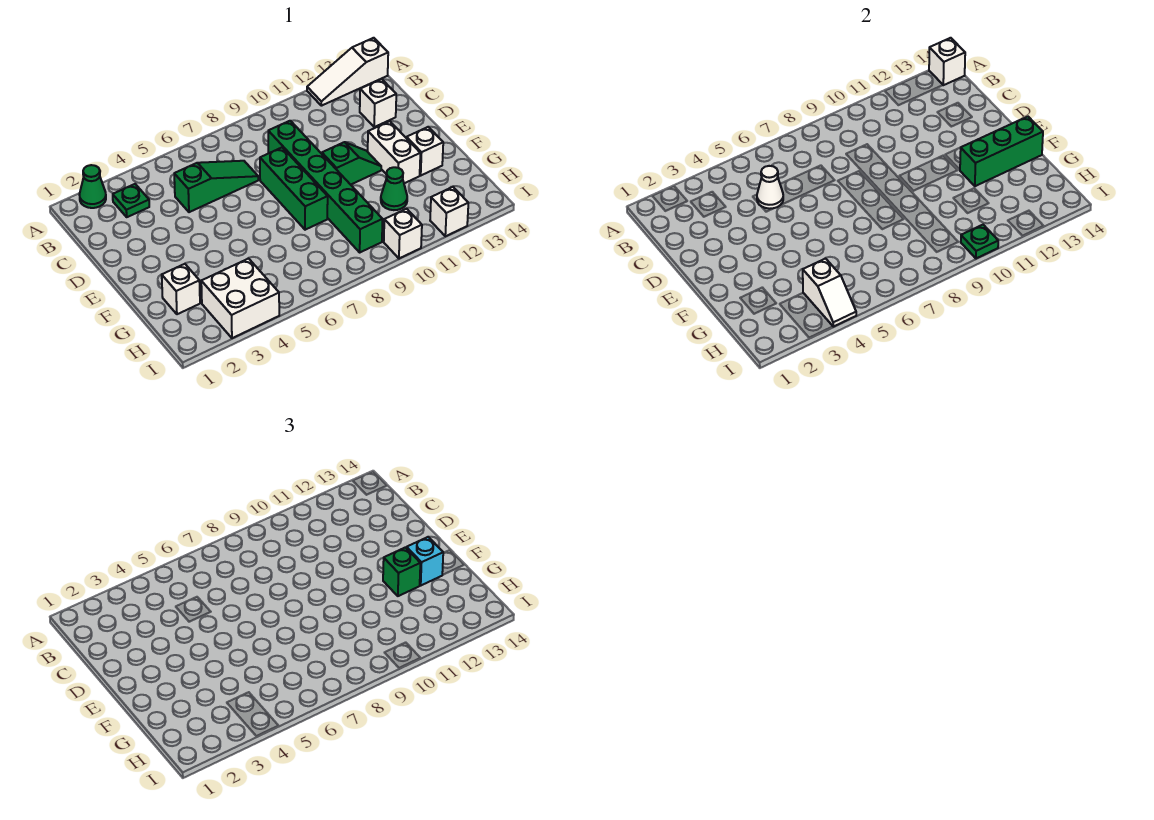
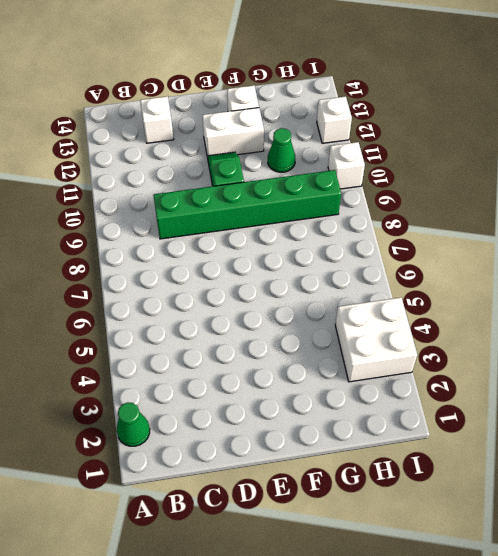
none -> white slope A12:A14 level 1 top 14
none -> green plate B3 level 1
none -> green slope C5:C7 level 1 top 5

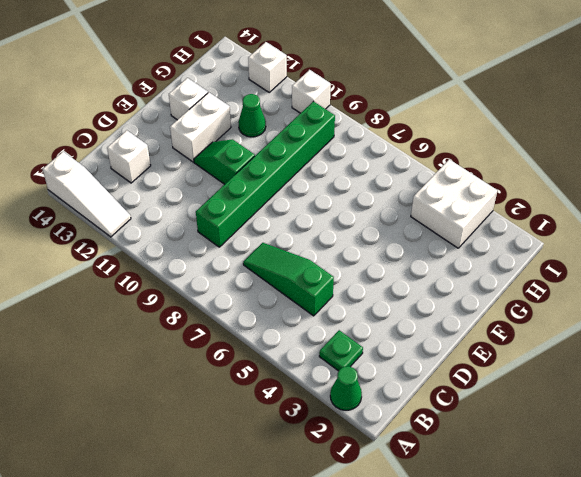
none -> green brick D8:F8 level 1
none -> white brick G2 level 1
none -> white brick A14 level 2

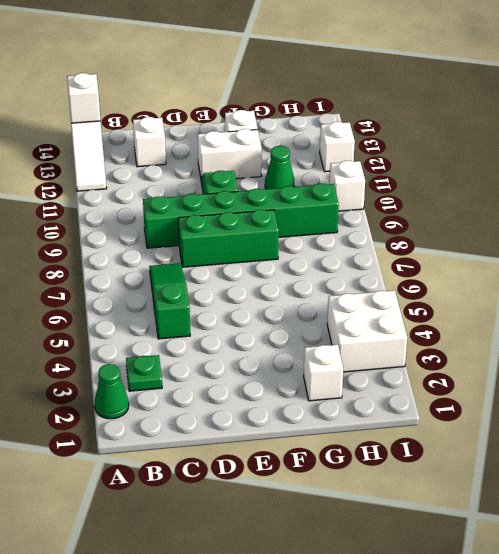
none -> white cone C5 level 2
none -> green brick F12:F14 level 2
none -> white slope H4:I4 level 2 top H

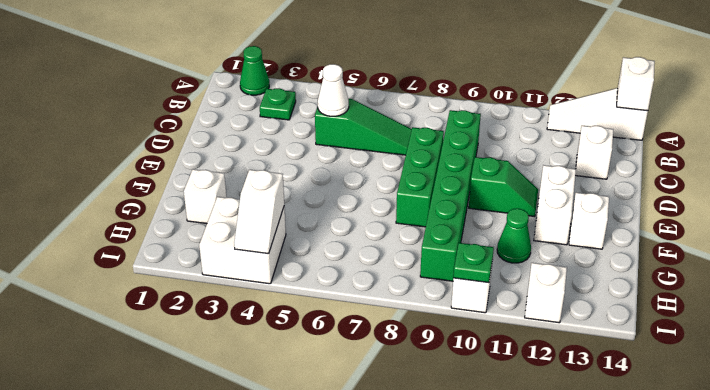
none -> green brick F12:F14 level 2
none -> green brick F12 level 3
none -> cyan brick F13 level 3

